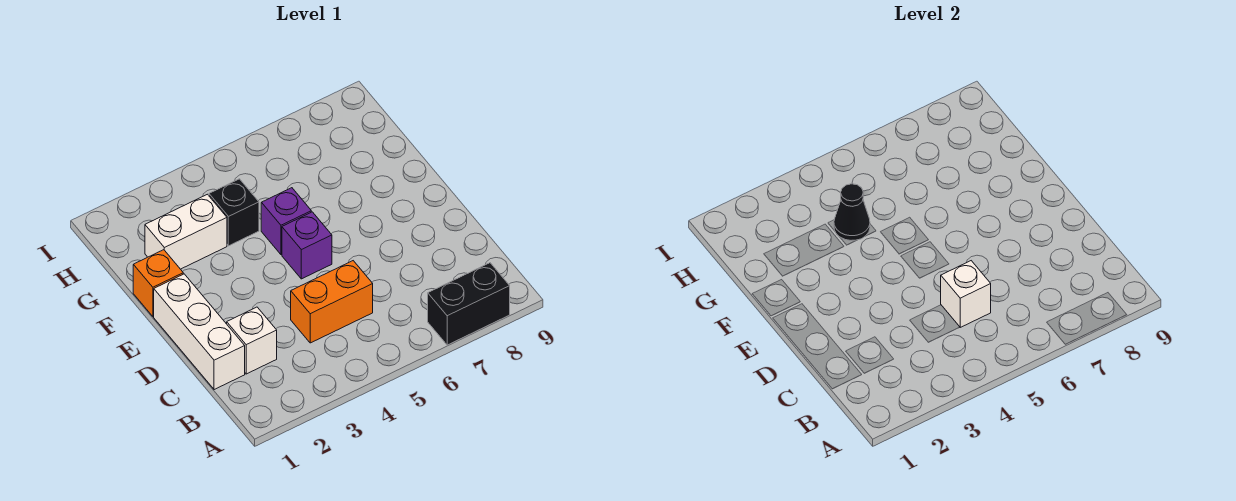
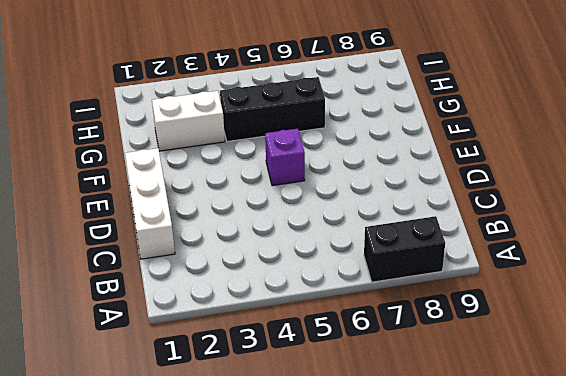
black brick G4:G6 level 1 -> black brick G4 level 1
none -> white brick C2 level 1
none -> orange brick C4:C5 level 1

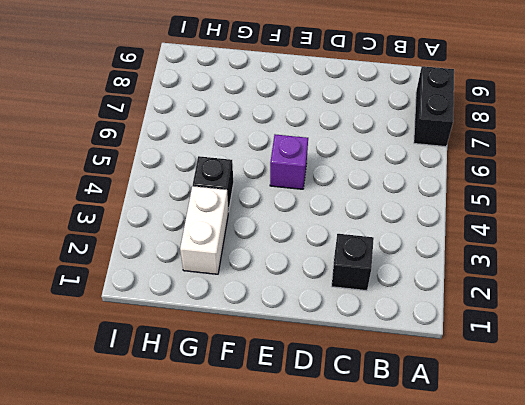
black brick C2 level 1 -> white brick C2 level 1
none -> white brick C1:E1 level 1
none -> orange brick C4:C5 level 1

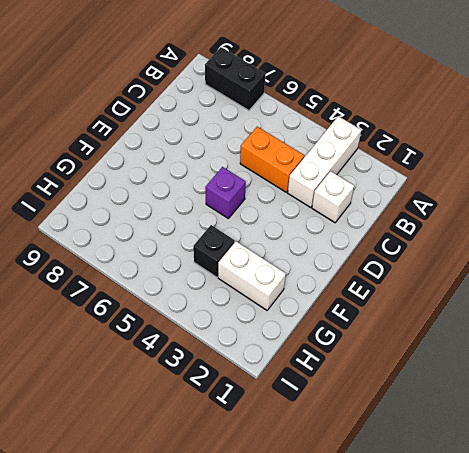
white brick A3:C3 level 1 -> white brick C1:E1 level 1
none -> orange brick F1 level 1
none -> purple brick F5 level 1

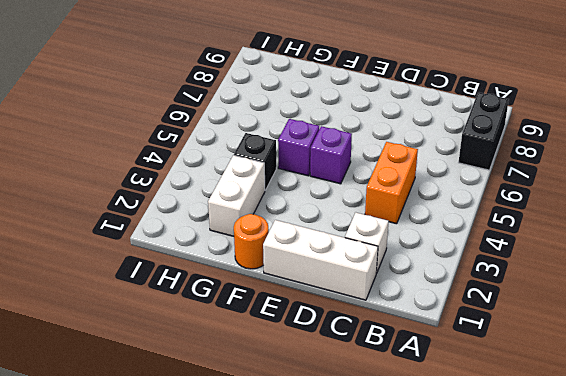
orange round brick F1 level 1 -> orange brick F1 level 1
none -> white brick C5 level 2
none -> black cone G4 level 2

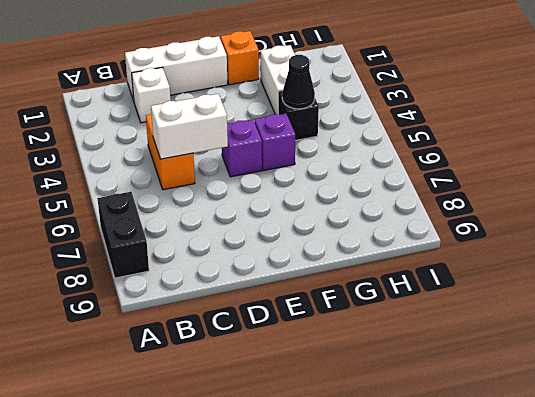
white brick C5:D5 level 2 -> white brick C5 level 2

